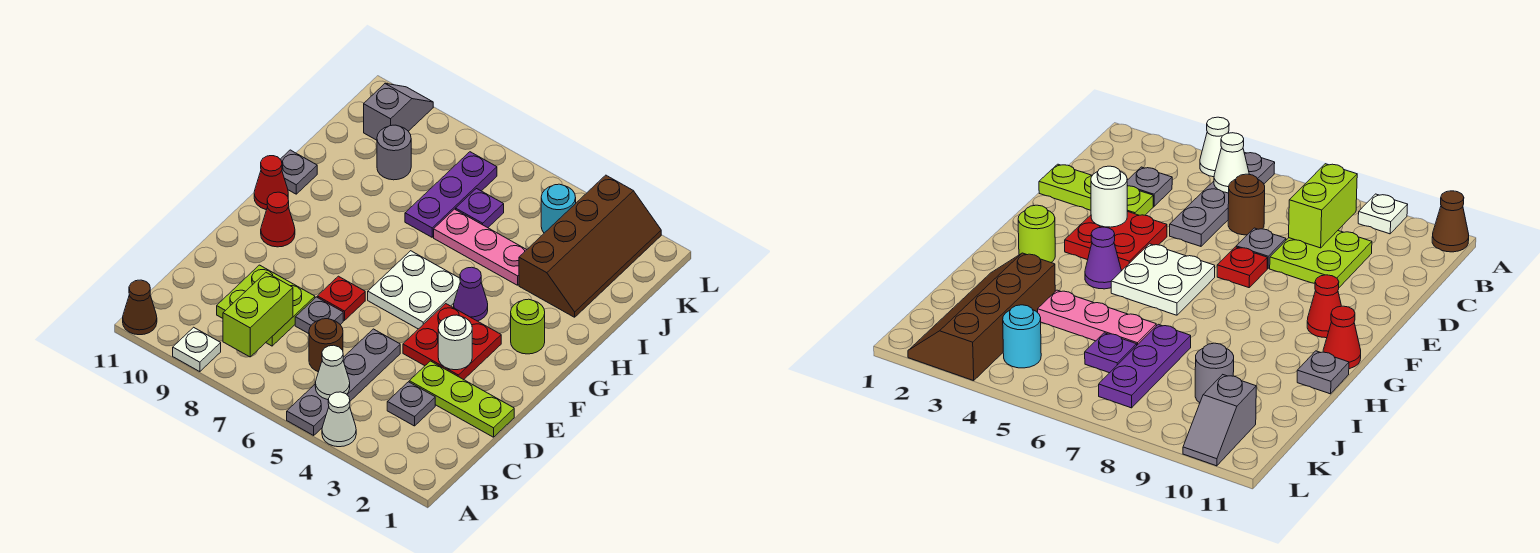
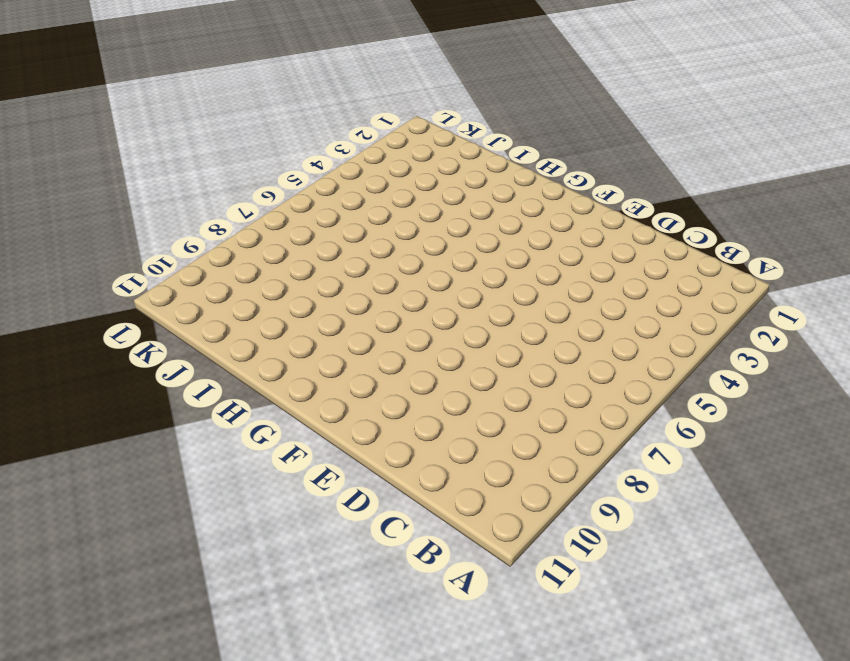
none -> white cone A4 level 1
none -> grey plate A5:D5 level 1
none -> white plate A9 level 1

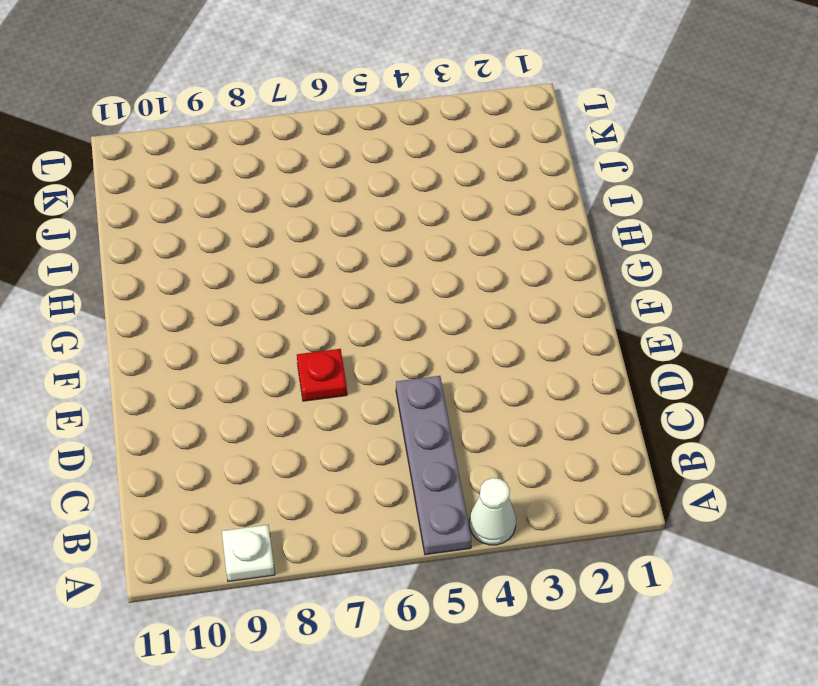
none -> brown cone A11 level 1
none -> grey plate C3 level 1
none -> brown round brick C6 level 1

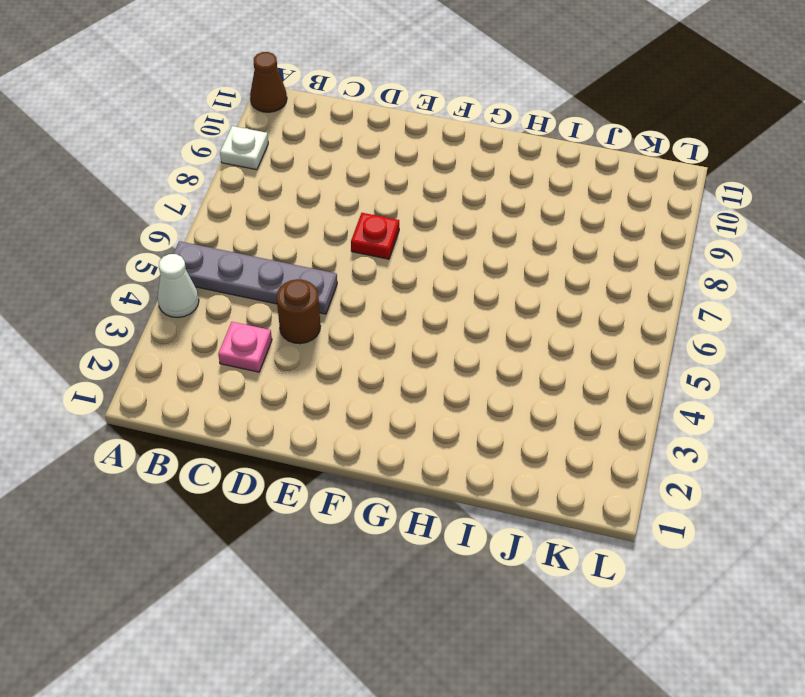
pink plate C3 level 1 -> grey plate C3 level 1
brown round brick D4 level 1 -> brown round brick C6 level 1
none -> lime plate C8:D9 level 1
none -> lime plate D1:D3 level 1
none -> grey plate D7 level 1

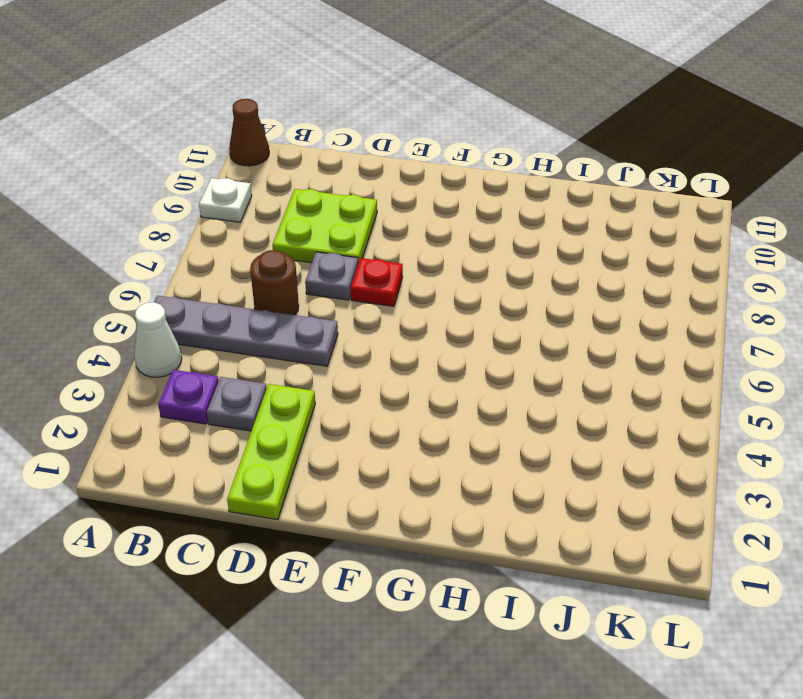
purple plate B3 level 1 -> purple plate J6 level 1
none -> red plate E3:F4 level 1
none -> white plate F5:G6 level 1
none -> red cone F10 level 1

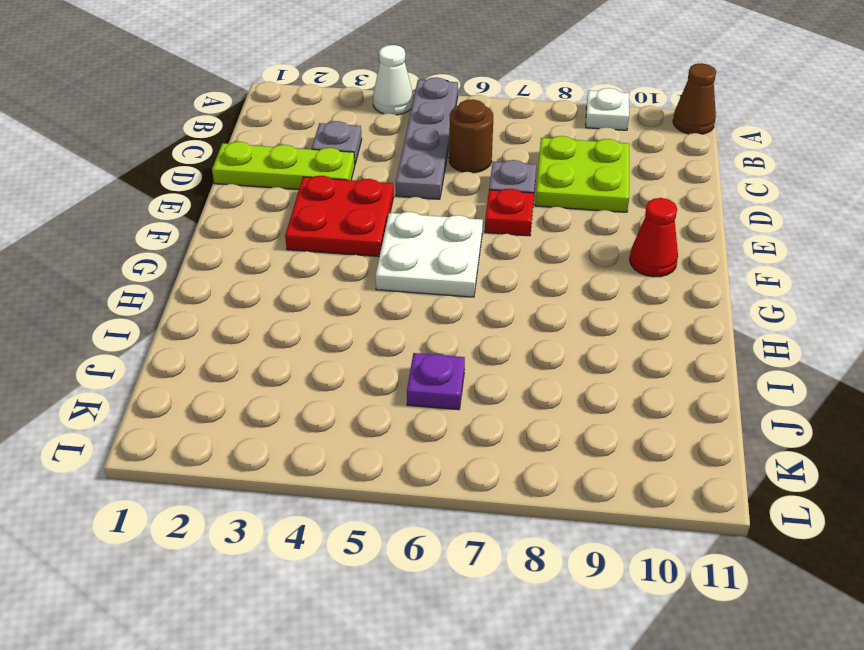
none -> lime round brick G2 level 1
none -> purple cone G4 level 1
none -> red cone G11 level 1

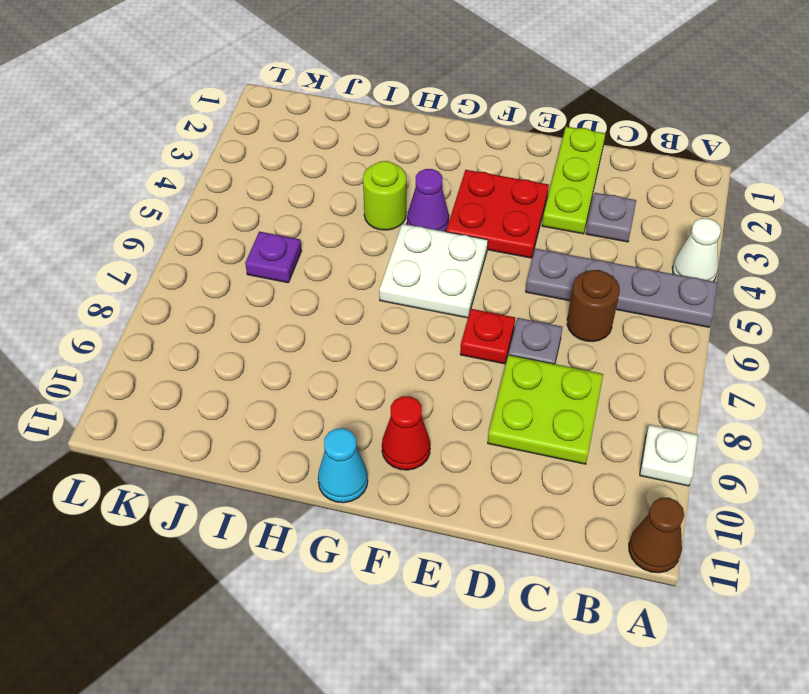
cyan cone G11 level 1 -> red cone G11 level 1
lime round brick H4 level 1 -> lime round brick G2 level 1
none -> grey plate H11 level 1
none -> brown slope I2:L3 level 1 top 3
none -> pink plate I4:I6 level 1

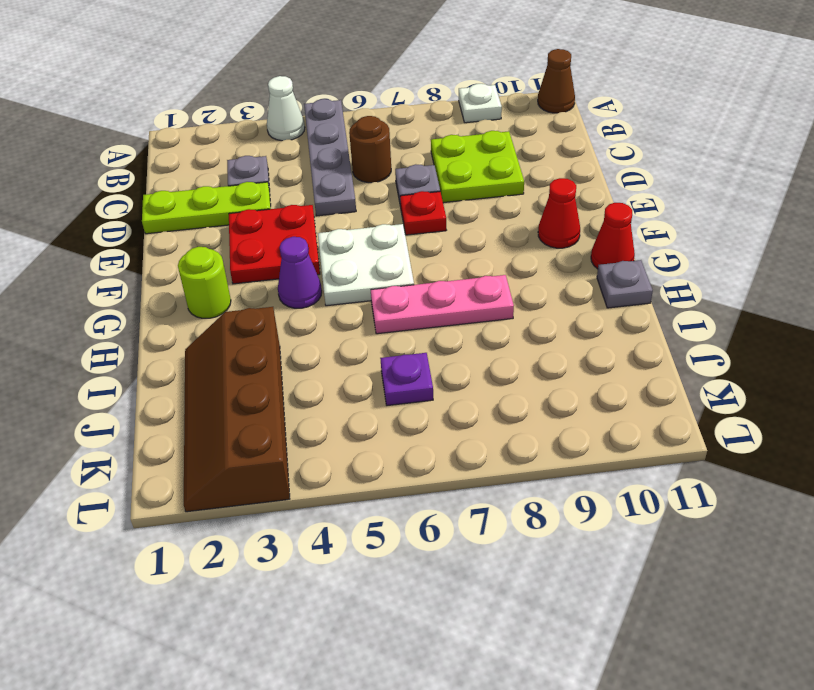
pink plate H6:H8 level 1 -> pink plate I4:I6 level 1
none -> purple plate I7:K7 level 1
none -> grey round brick J9 level 1
none -> cyan round brick K4 level 1

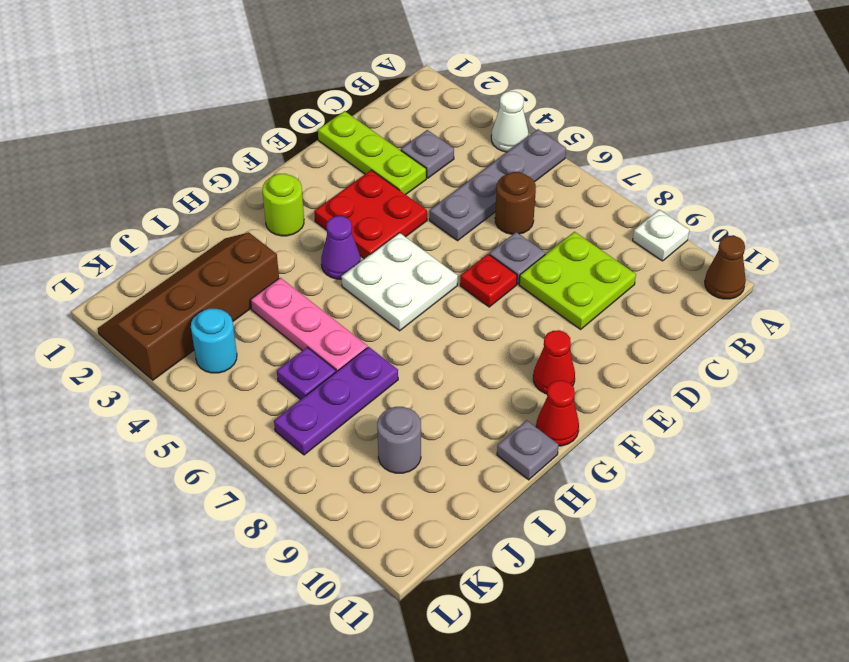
none -> grey slope K10:L10 level 1 top K
none -> white cone B5 level 2
none -> lime brick B8:C8 level 2

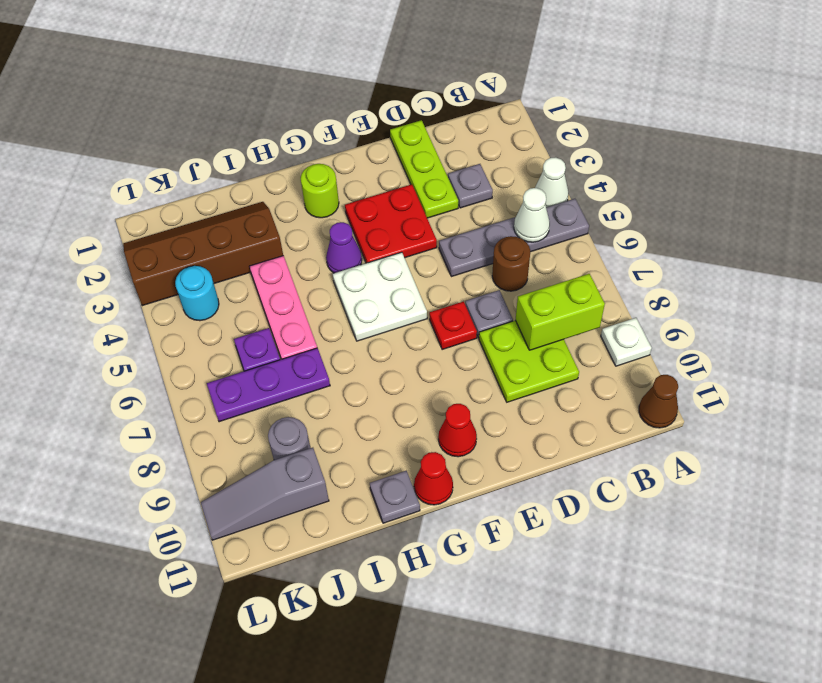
grey slope J10:L10 level 1 top J -> grey slope K10:L10 level 1 top K
none -> white round brick E3 level 2

